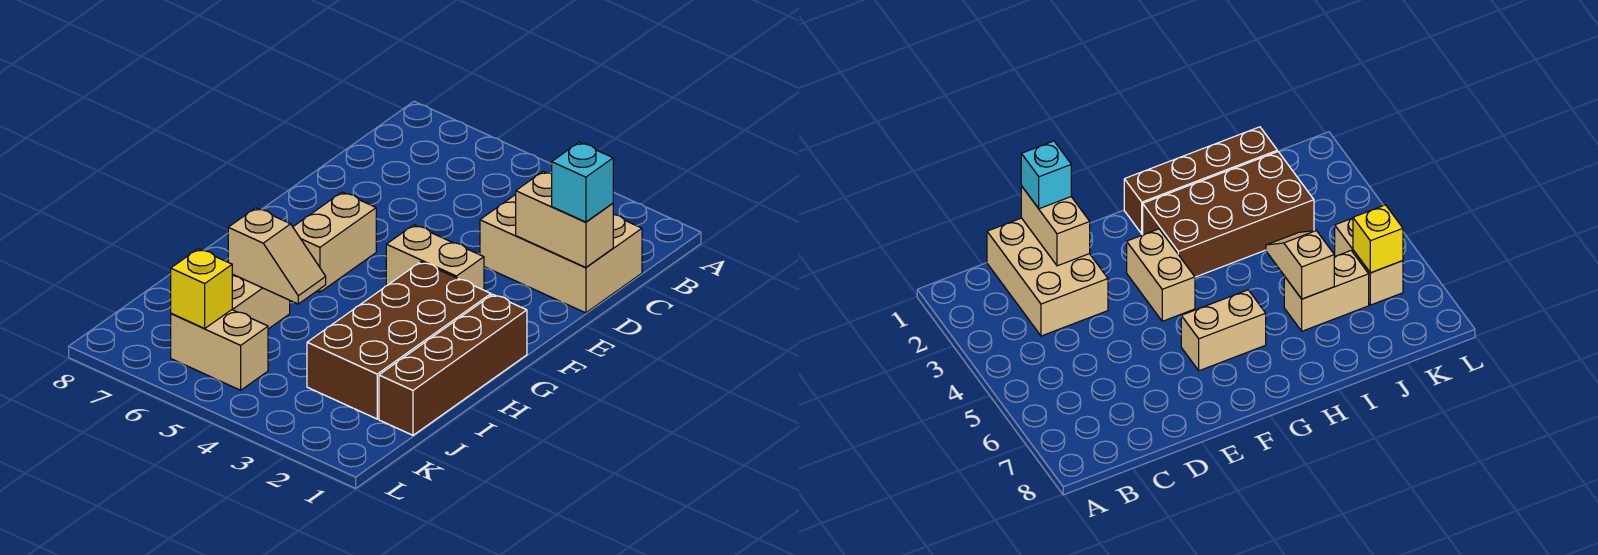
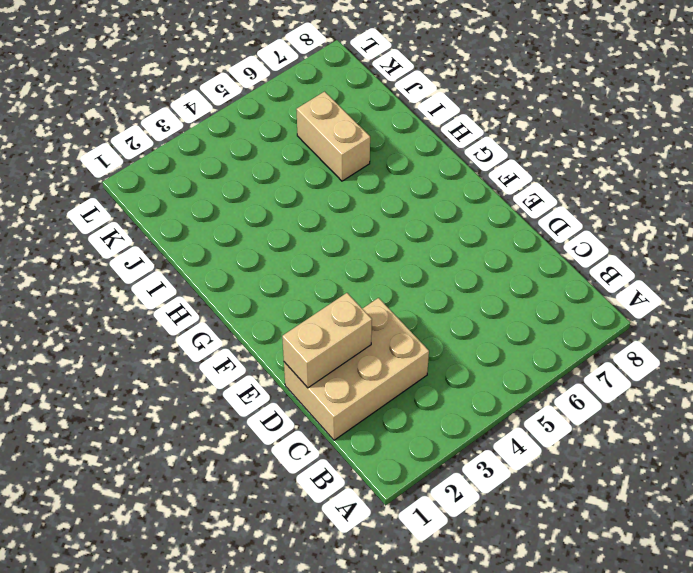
none -> tan brick F3:F4 level 1
none -> tan brick F6:G6 level 1

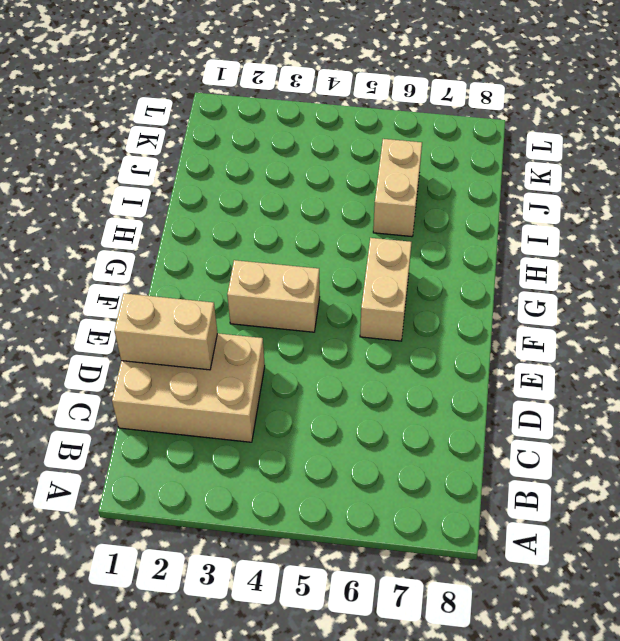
none -> brown brick G1:J1 level 1
none -> brown brick G2:J3 level 1

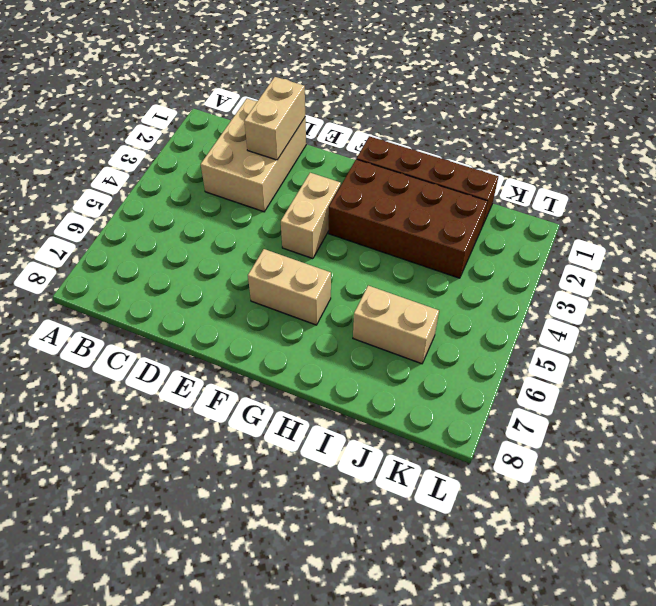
none -> tan brick K5:K6 level 1
none -> tan slope I5:I6 level 2 top 6

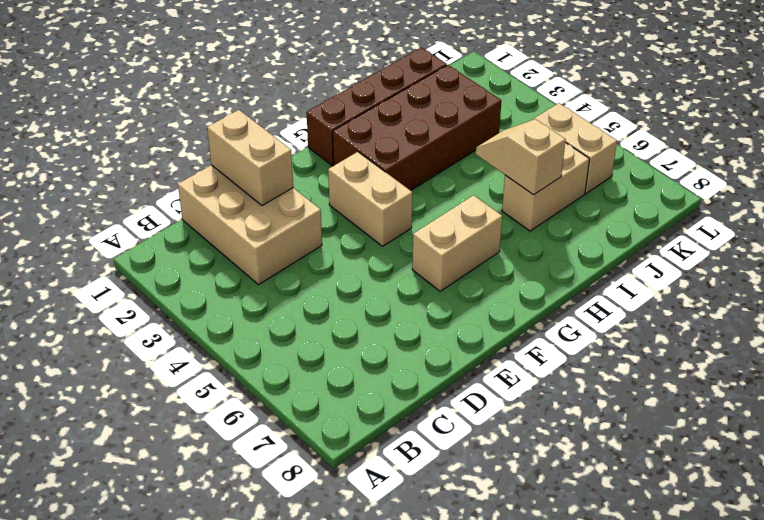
none -> yellow brick K6 level 2
none -> cyan brick D1 level 3

